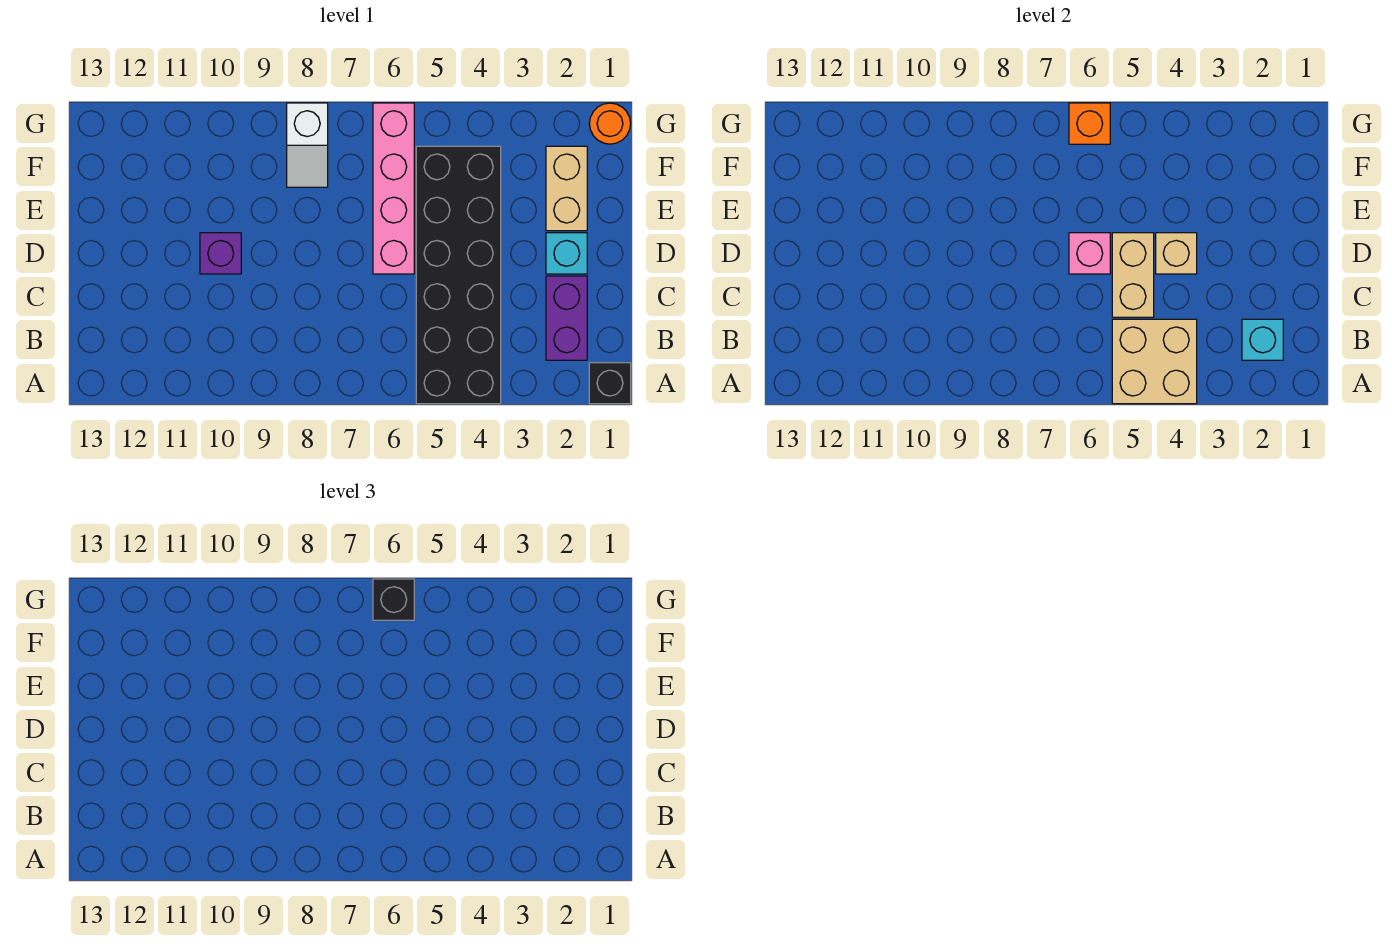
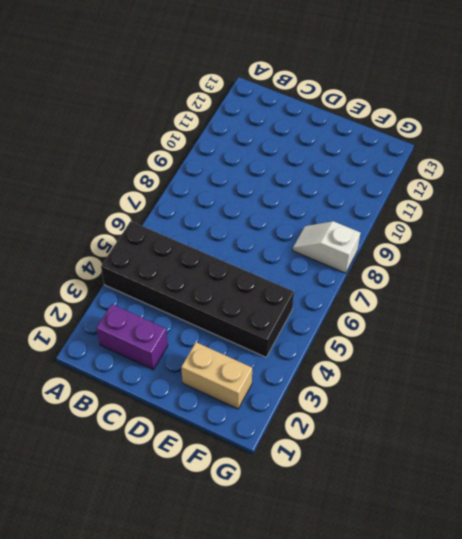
none -> black brick A1 level 1
none -> cyan brick D2 level 1
none -> pink brick D6:G6 level 1

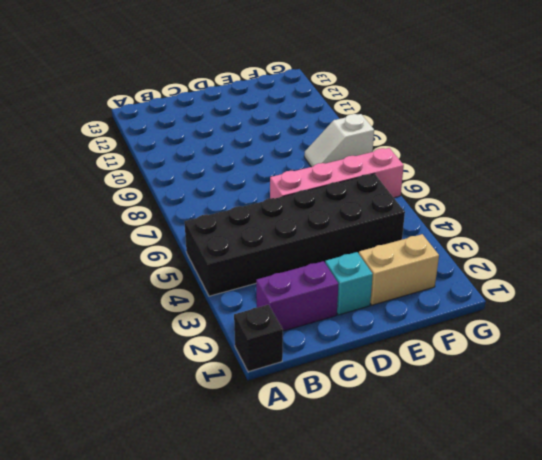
none -> purple brick D10 level 1
none -> orange round brick G1 level 1
none -> tan brick A4:B5 level 2

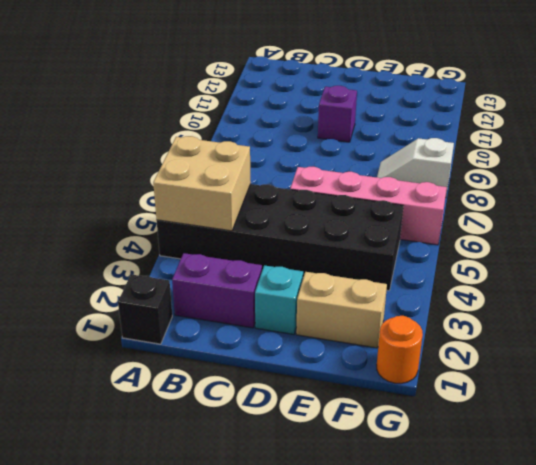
none -> cyan brick B2 level 2
none -> tan brick C5:D5 level 2
none -> tan brick D4 level 2

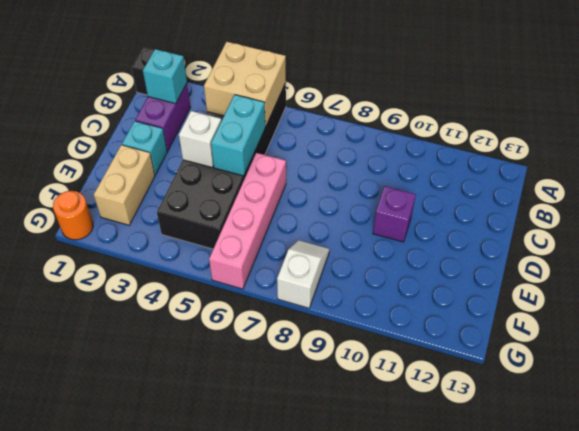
cyan brick C5:D5 level 2 -> tan brick C5:D5 level 2
white brick D4 level 2 -> tan brick D4 level 2
none -> pink brick D6 level 2
none -> orange brick G6 level 2
none -> black brick G6 level 3

